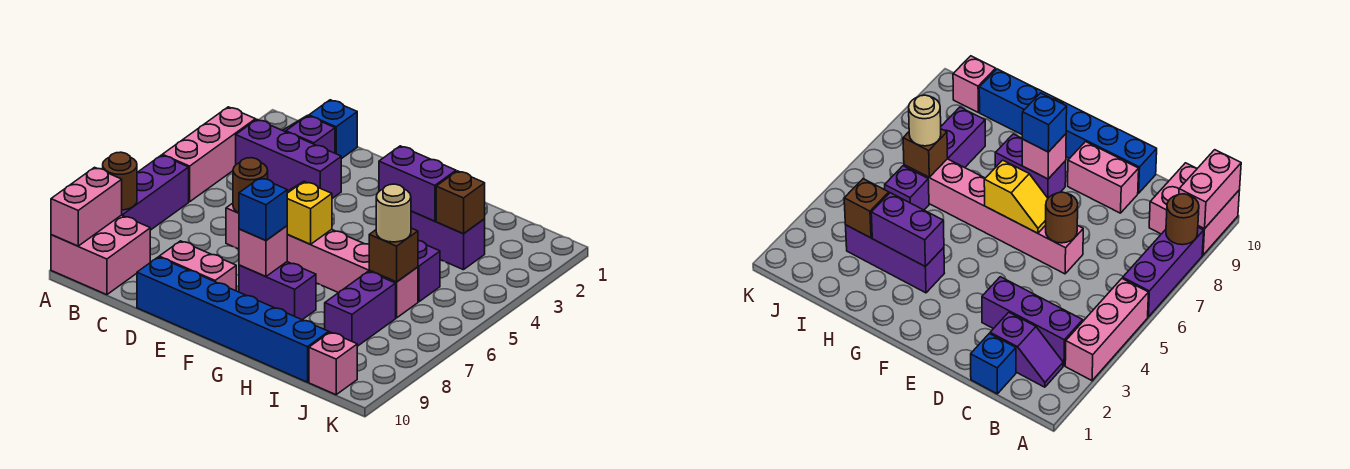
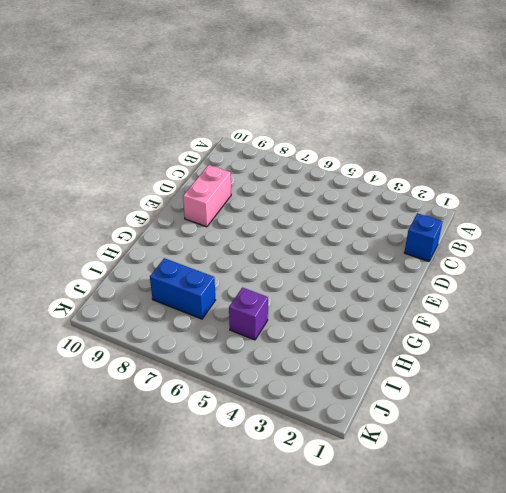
blue brick I7:I8 level 1 -> purple brick I7:I8 level 1
none -> pink brick A3:A5 level 1
none -> purple brick A6:A8 level 1
none -> pink brick A9:B10 level 1

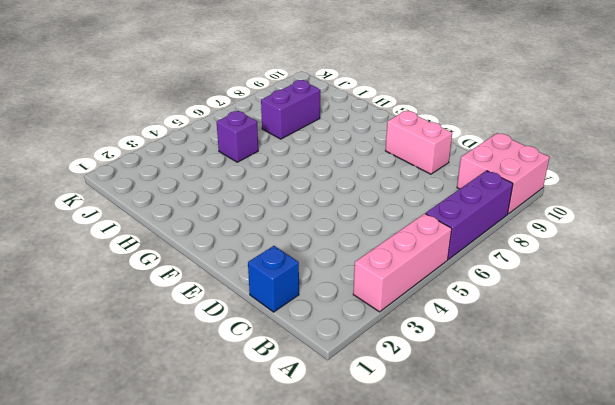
none -> purple slope B2:C2 level 1 top C
none -> purple brick B3:D3 level 1
none -> pink brick D6:I6 level 1

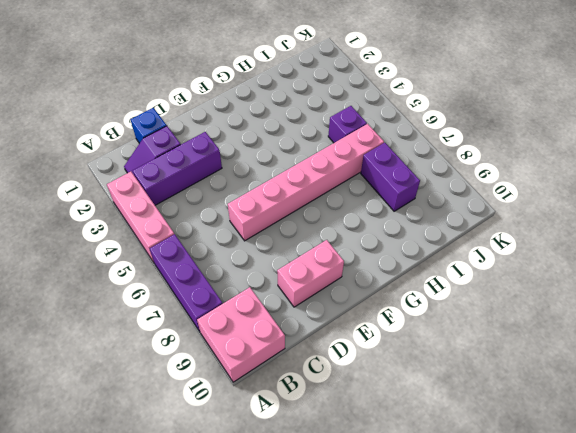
none -> blue brick D10:I10 level 1
none -> purple brick F8:G8 level 1
none -> purple brick G3:I3 level 1

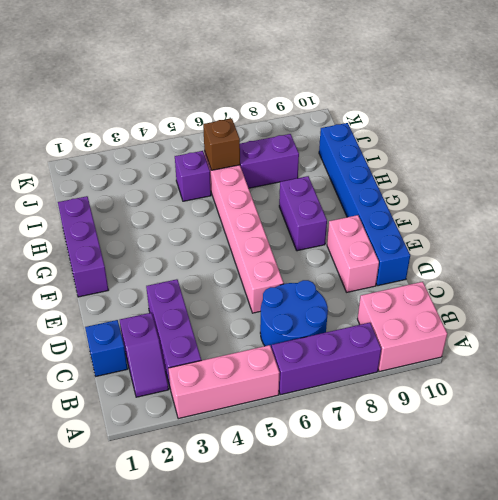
blue round brick B6:C7 level 1 -> none
purple brick F1:H1 level 1 -> purple brick G3:I3 level 1
none -> pink brick J10 level 1
none -> brown round brick A8 level 2
none -> pink brick A9:A10 level 2

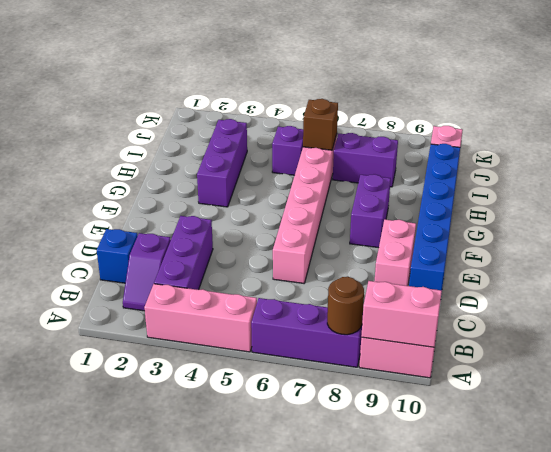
none -> brown round brick D6 level 2
none -> yellow slope E6:F6 level 2 top F
none -> pink brick F8 level 2

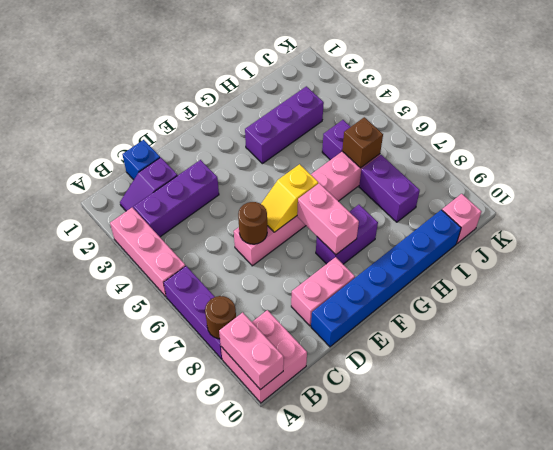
pink brick F7:F8 level 2 -> pink brick F8 level 2
none -> purple brick G3:H3 level 2
none -> brown brick I3 level 2
none -> blue brick F8 level 3

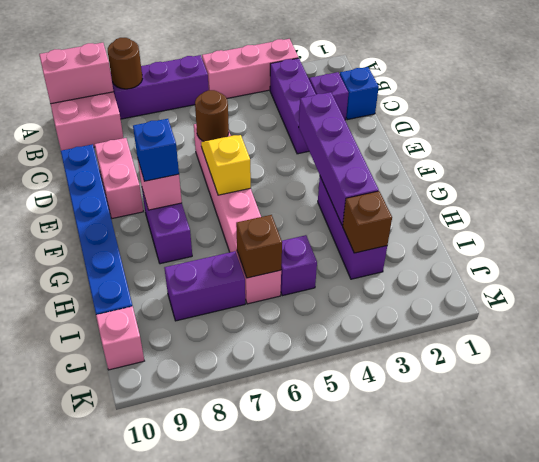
purple brick E3:H3 level 2 -> purple brick G3:H3 level 2
none -> tan round brick I6 level 3

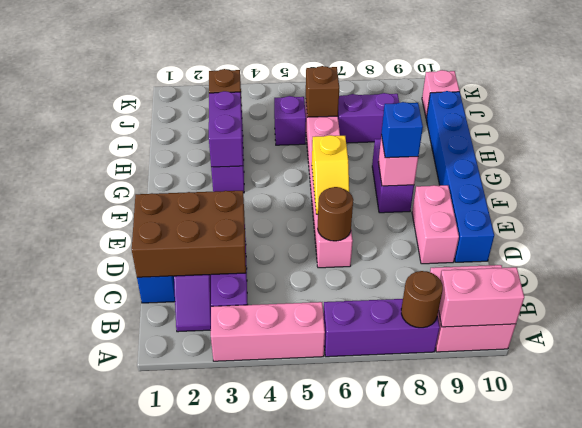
brown brick C1:D3 level 2 -> none
none -> tan round brick I6 level 3

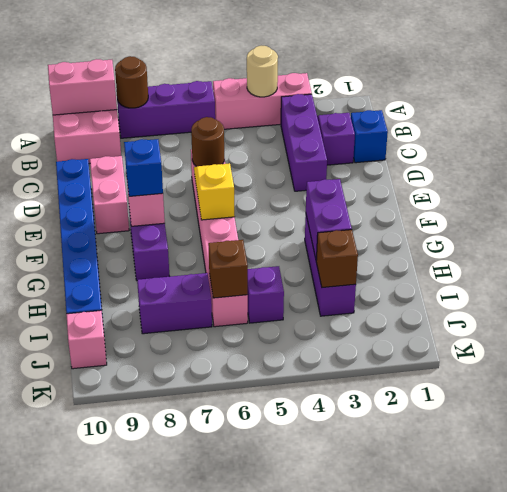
tan round brick A4 level 2 -> tan round brick I6 level 3

